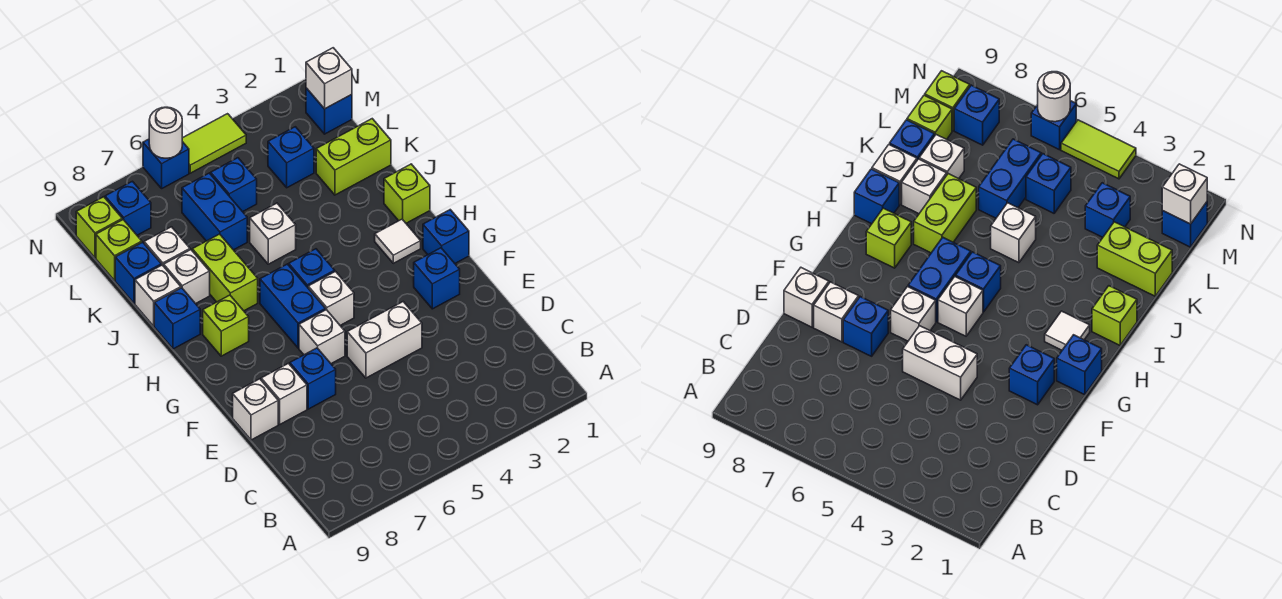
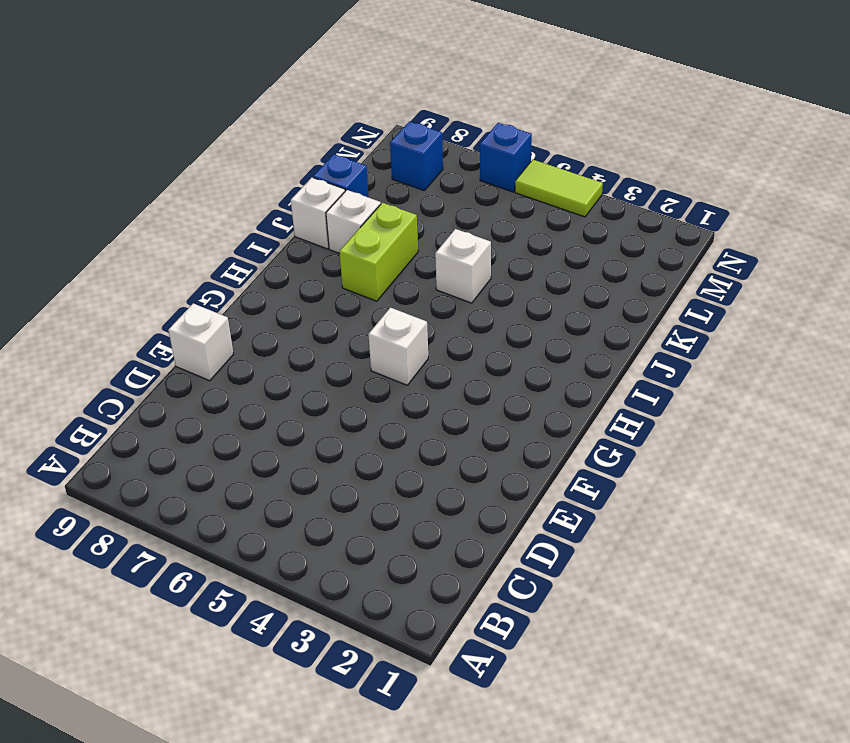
none -> white brick E4:E5 level 1
none -> blue brick E7 level 1
none -> white brick E8 level 1
none -> blue brick F2 level 1

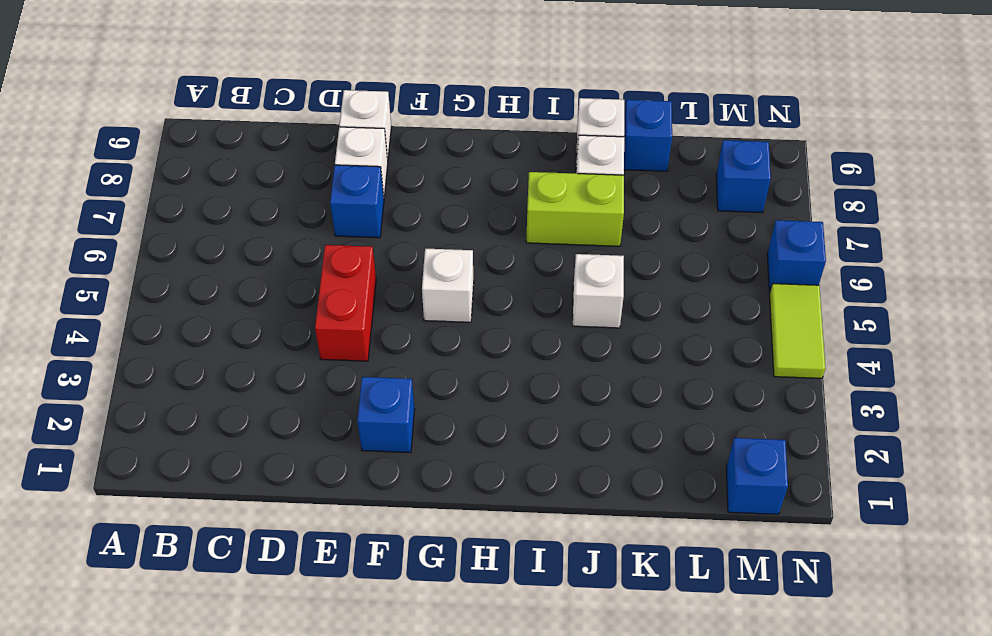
red brick E4:E5 level 1 -> white brick E4:E5 level 1
none -> white brick F6 level 1
none -> blue brick G1 level 1
none -> blue brick G6:H6 level 1
none -> white tile H2 level 1

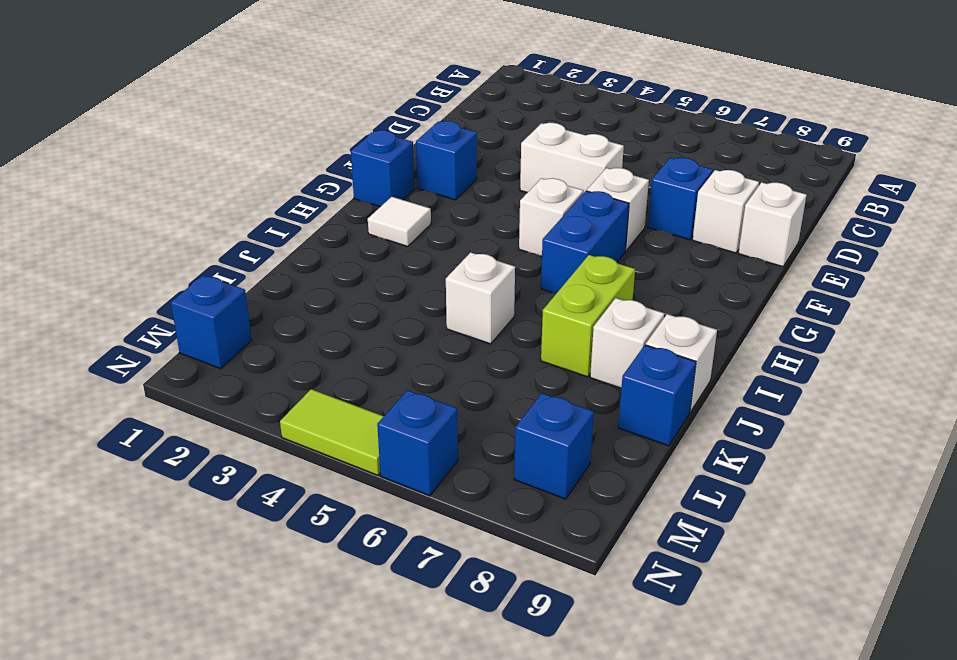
none -> blue brick H5 level 1
none -> lime brick H8 level 1
none -> lime brick I1 level 1
none -> blue brick I9 level 1

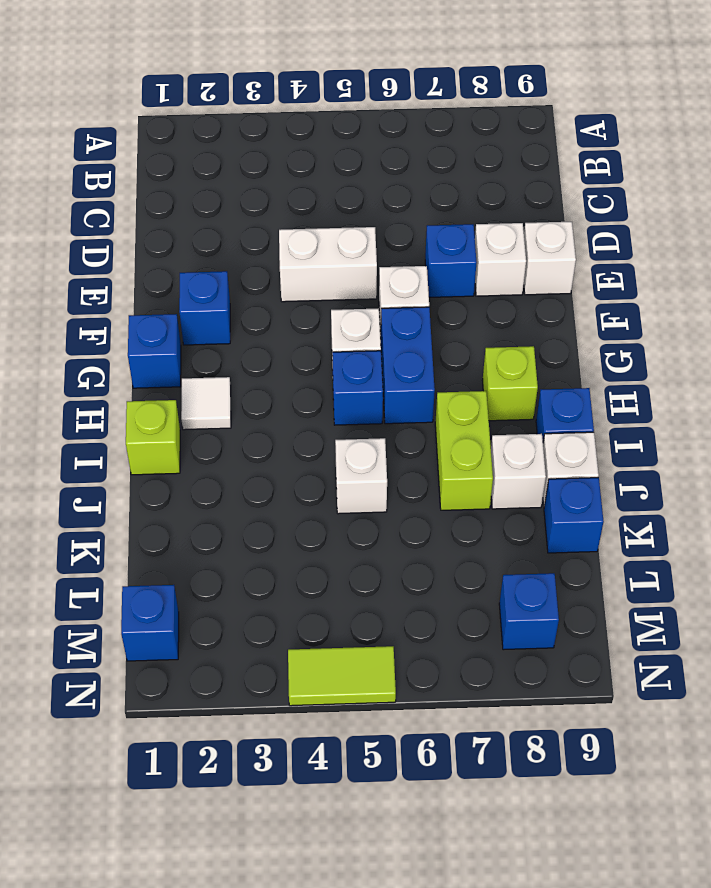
none -> lime brick K1:K2 level 1
none -> blue brick K6:L6 level 1
none -> white brick K8 level 1
none -> blue brick L3 level 1

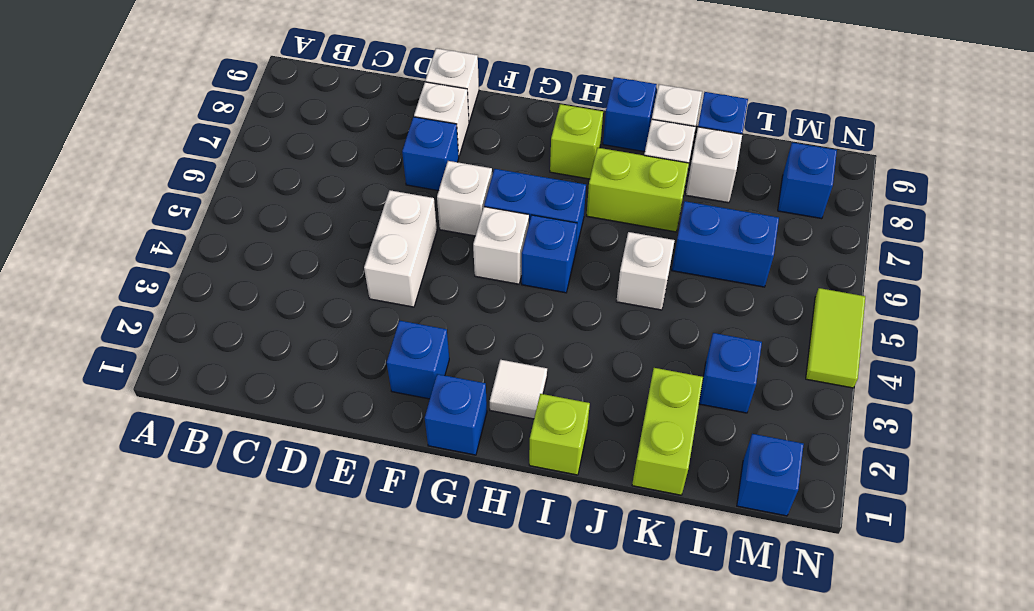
none -> blue brick L5 level 1
none -> lime brick L9 level 1
none -> lime brick M9 level 1
none -> blue brick N6 level 1

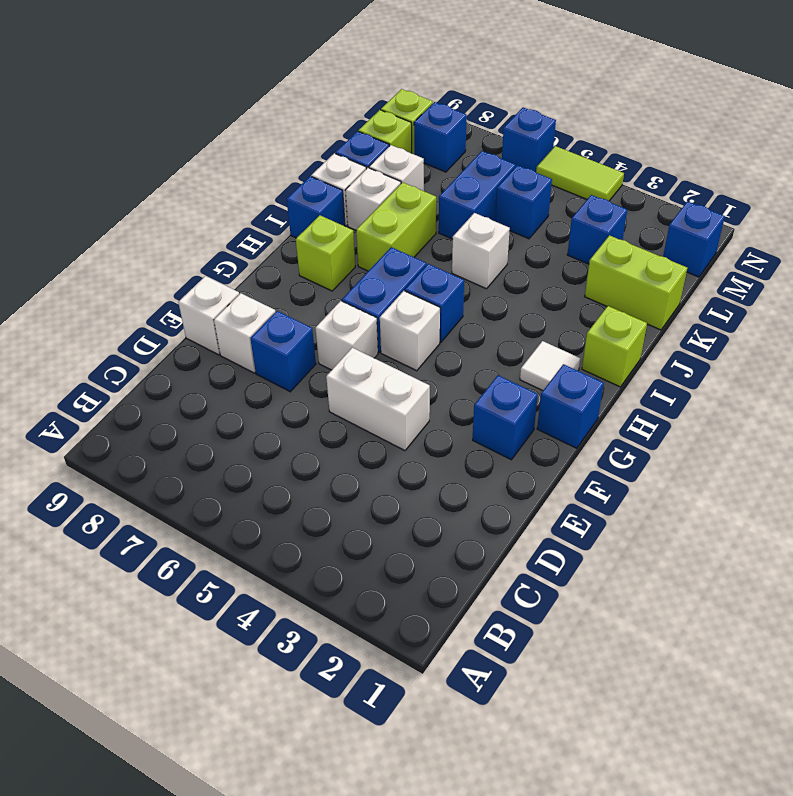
none -> white brick M1 level 2
none -> white round brick N6 level 2

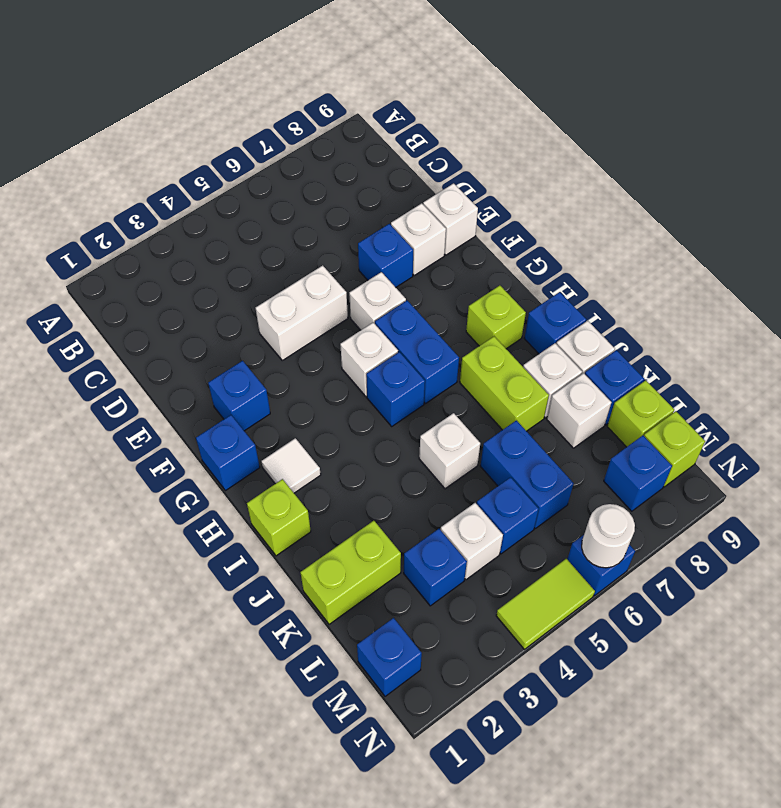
white brick L4 level 1 -> white brick M1 level 2

